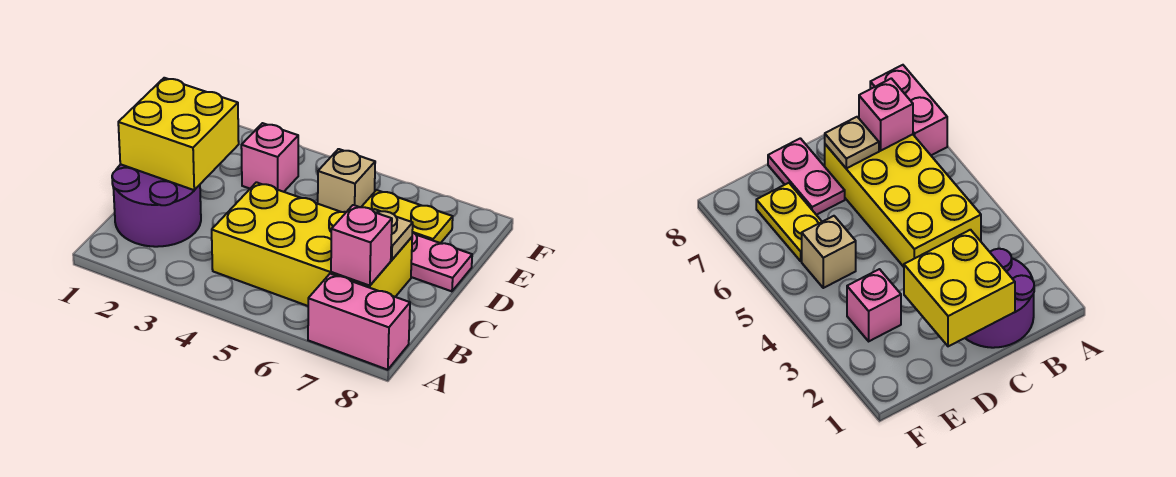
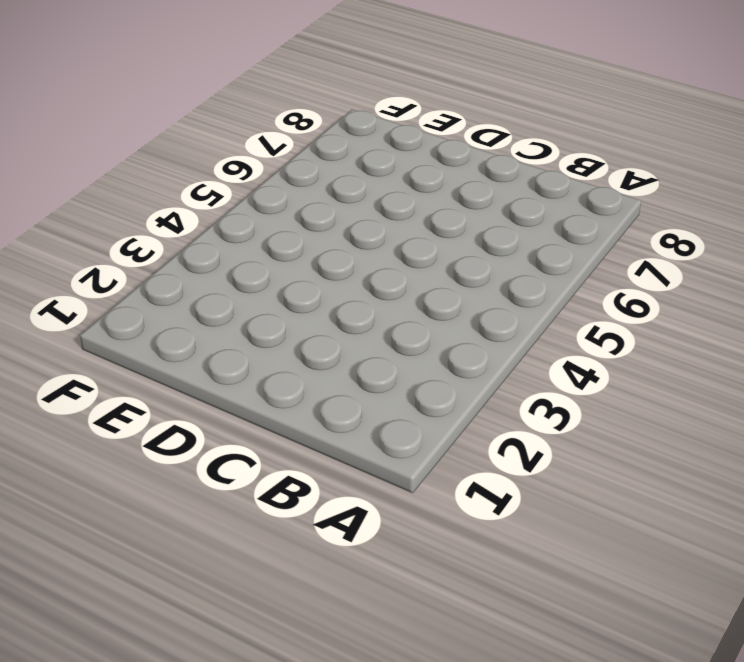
none -> pink brick A7:A8 level 1
none -> purple round brick B1:C2 level 1

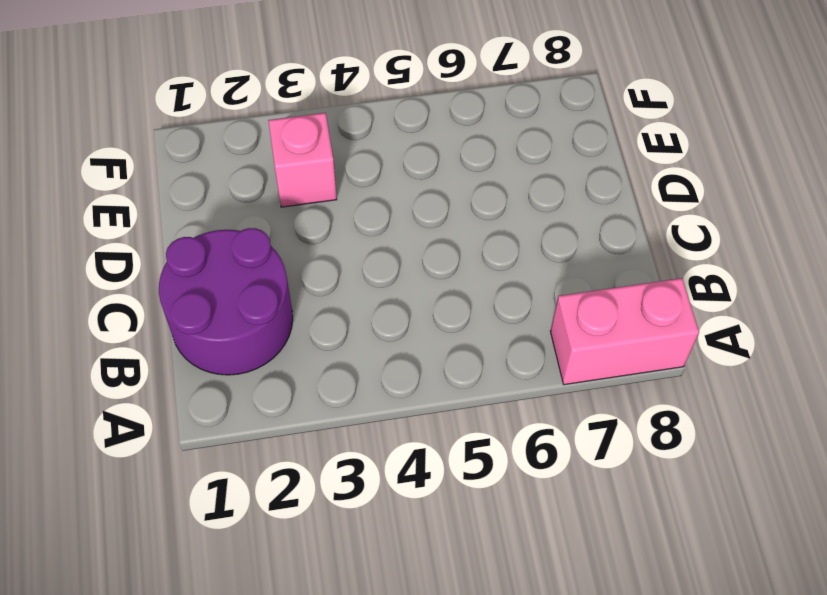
none -> yellow brick B4:C7 level 1
none -> pink plate D7:D8 level 1

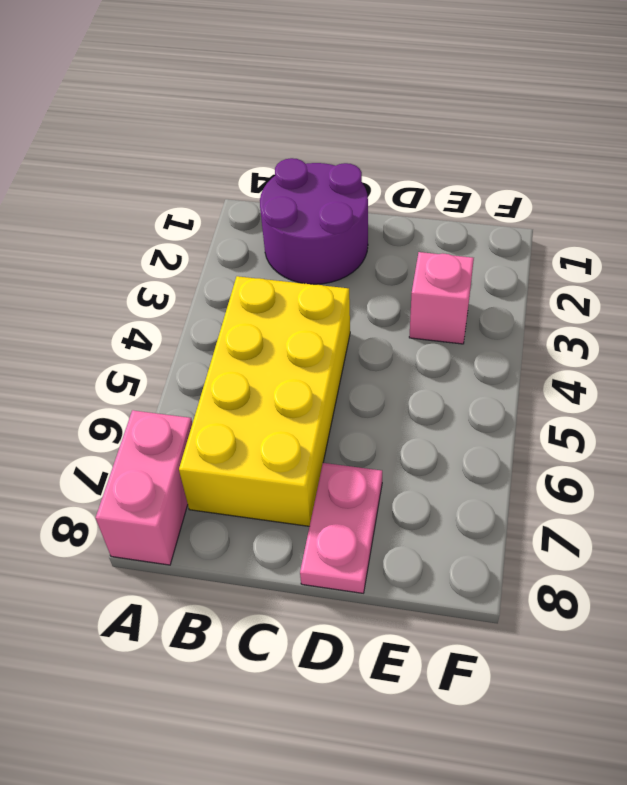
none -> tan brick E5 level 1
none -> yellow plate E6:E7 level 1

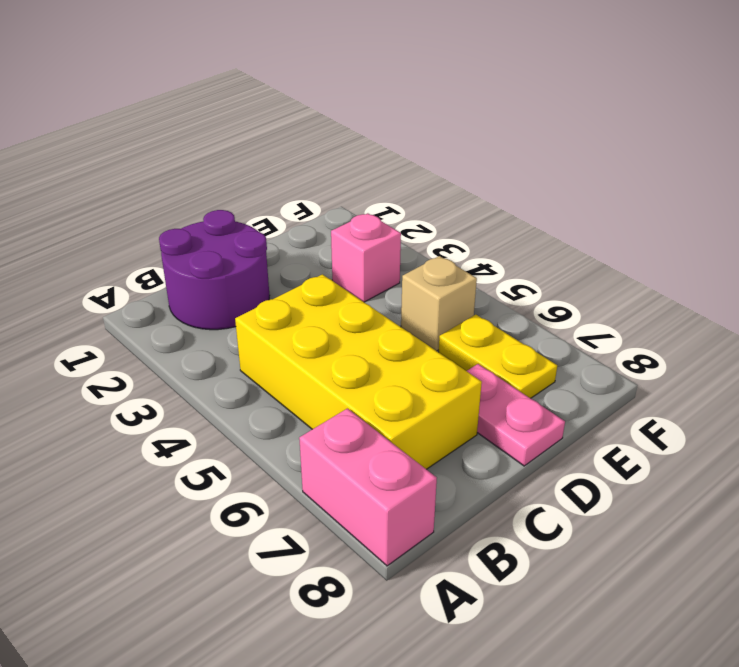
none -> pink brick B7 level 2
none -> yellow brick C1:D2 level 2

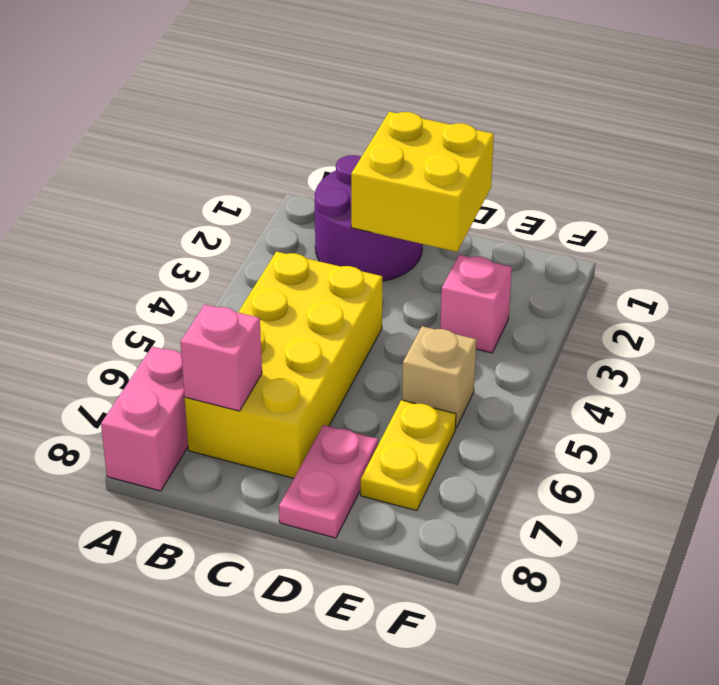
none -> tan plate C7 level 2

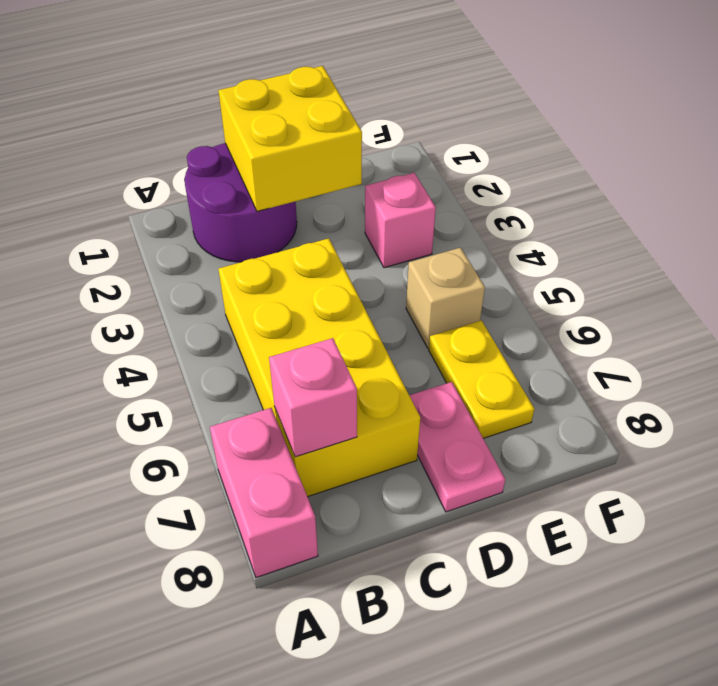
none -> tan plate C7 level 2

